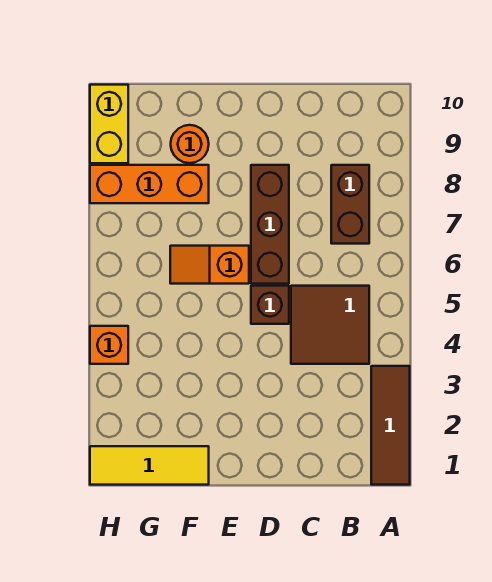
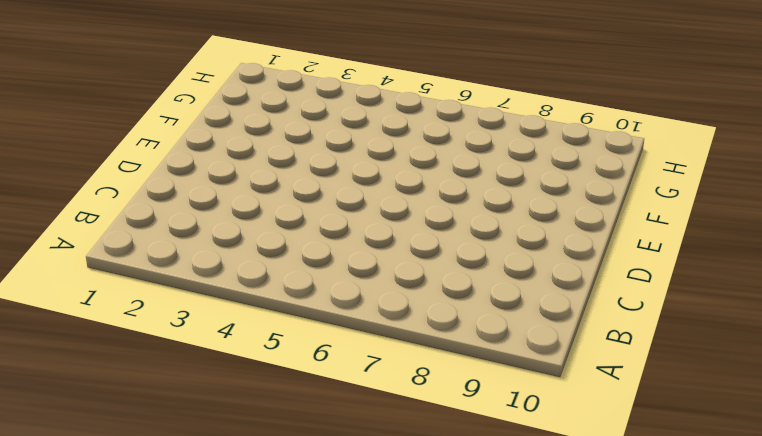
none -> brown tile A1:A3 level 1
none -> brown tile B4:C5 level 1

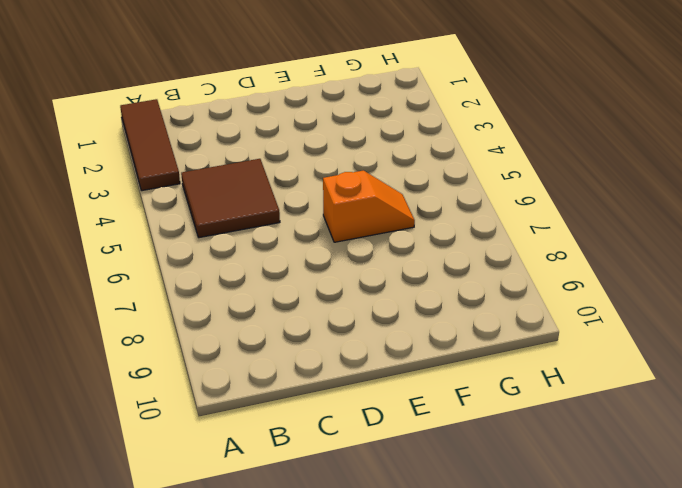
none -> brown brick B7:B8 level 1
none -> brown brick D5 level 1

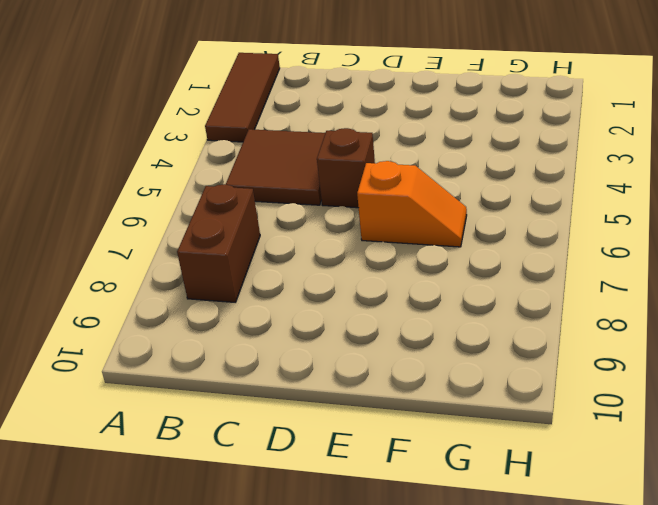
none -> brown brick D6:D8 level 1
none -> yellow tile F1:H1 level 1

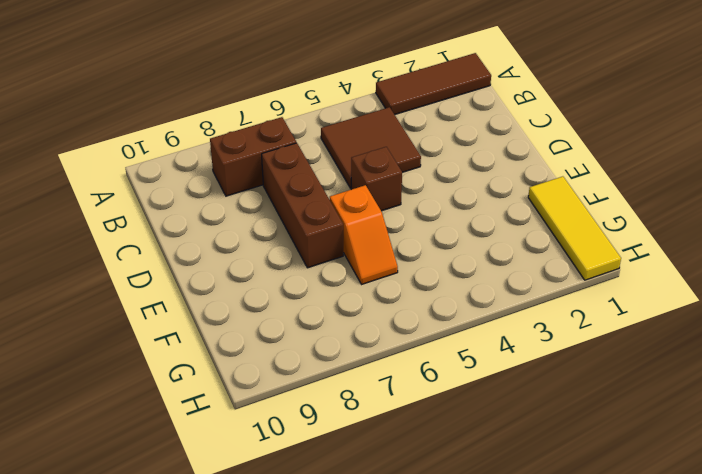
brown brick C7:E7 level 1 -> brown brick D6:D8 level 1
none -> orange brick F8:H8 level 1
none -> orange round brick F9 level 1

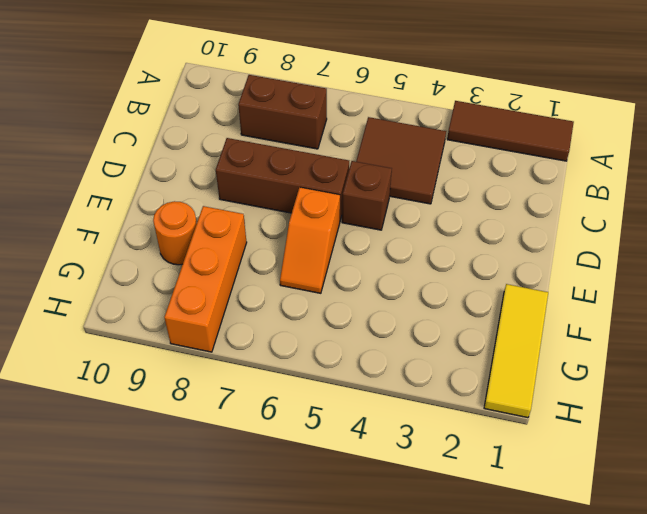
none -> orange brick H4 level 1
none -> yellow brick H9:H10 level 1

